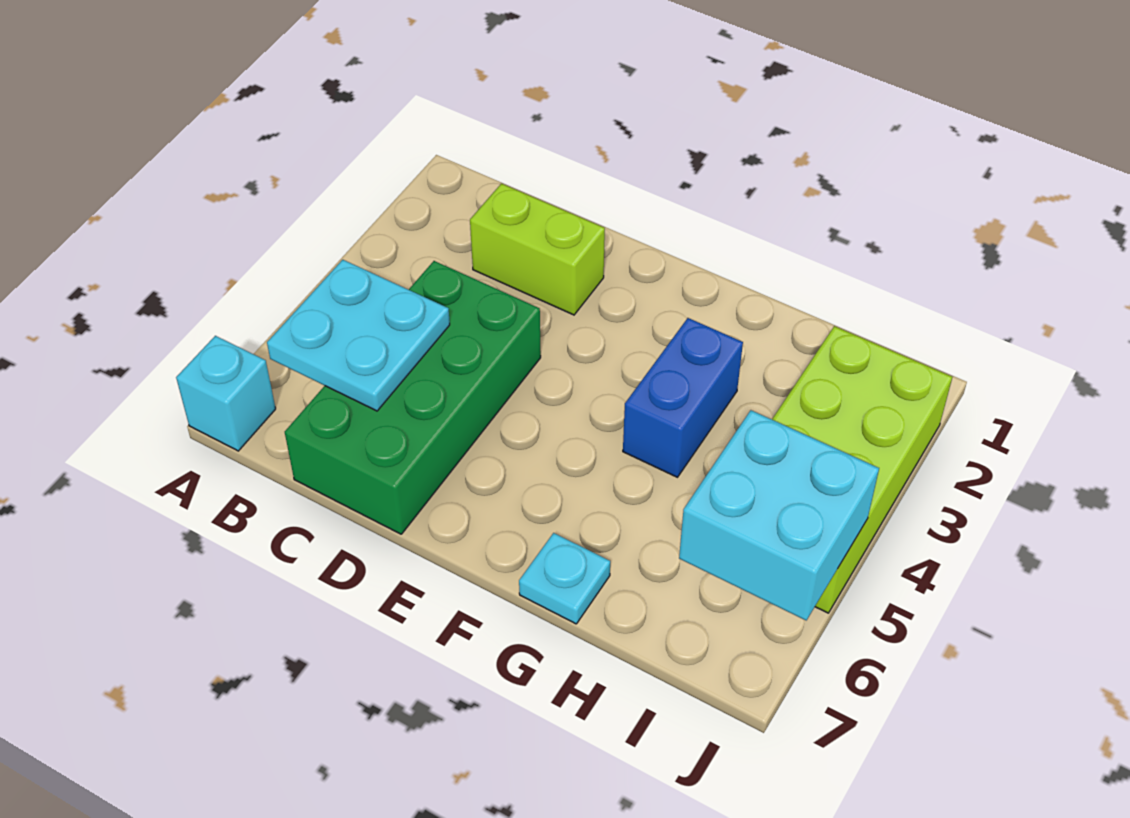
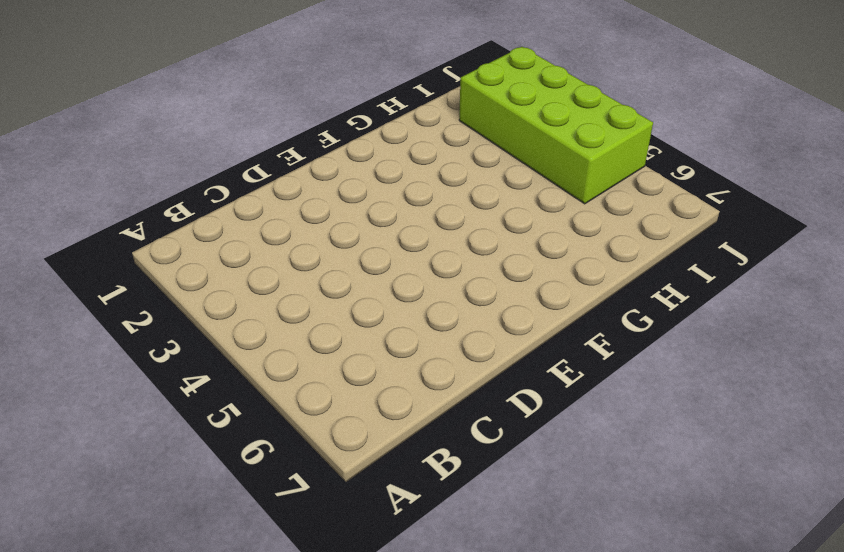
none -> cyan brick A7 level 1
none -> lime brick C2:D2 level 1

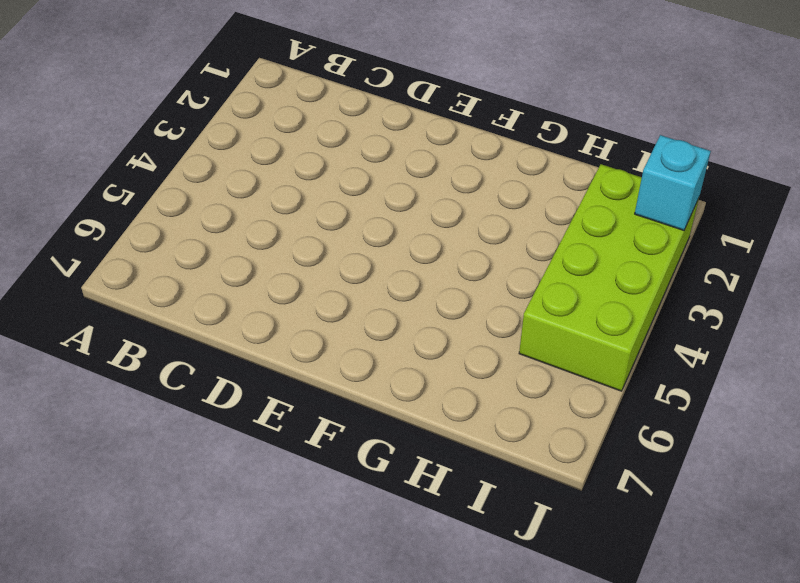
cyan brick J2 level 2 -> cyan brick A7 level 1
none -> lime brick C2:D2 level 1
none -> green brick C4:D7 level 1

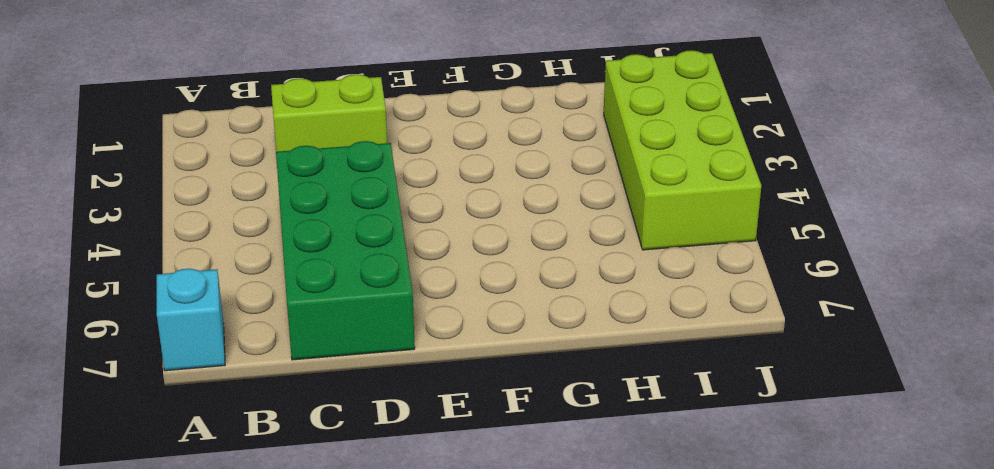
none -> blue brick G3:G4 level 1
none -> cyan plate G7 level 1

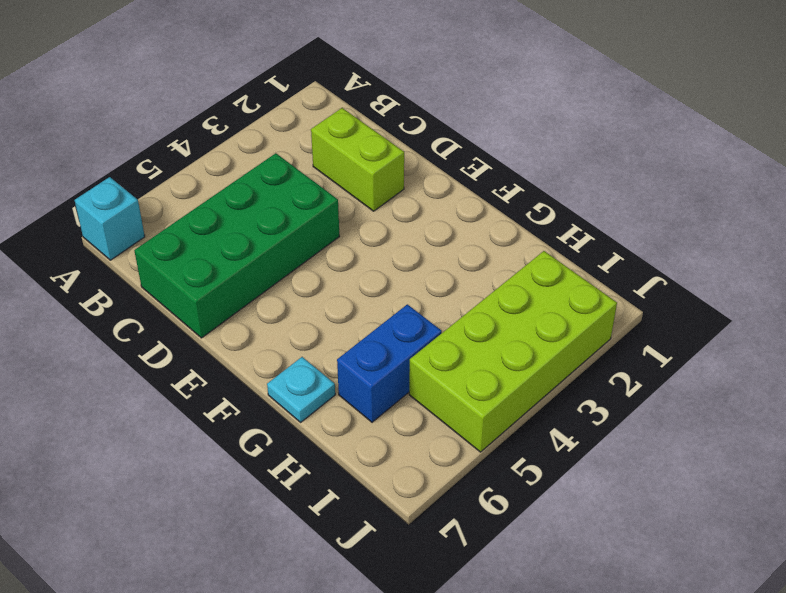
blue brick H5:H6 level 1 -> blue brick G3:G4 level 1
none -> cyan plate B5:C6 level 2
none -> cyan brick I5:J6 level 2

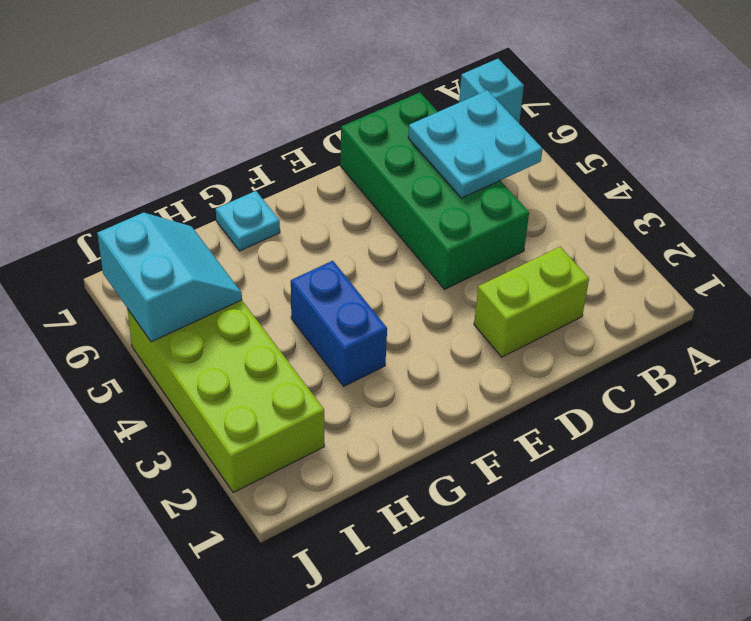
cyan slope I5:J6 level 2 top J -> cyan brick I5:J6 level 2

